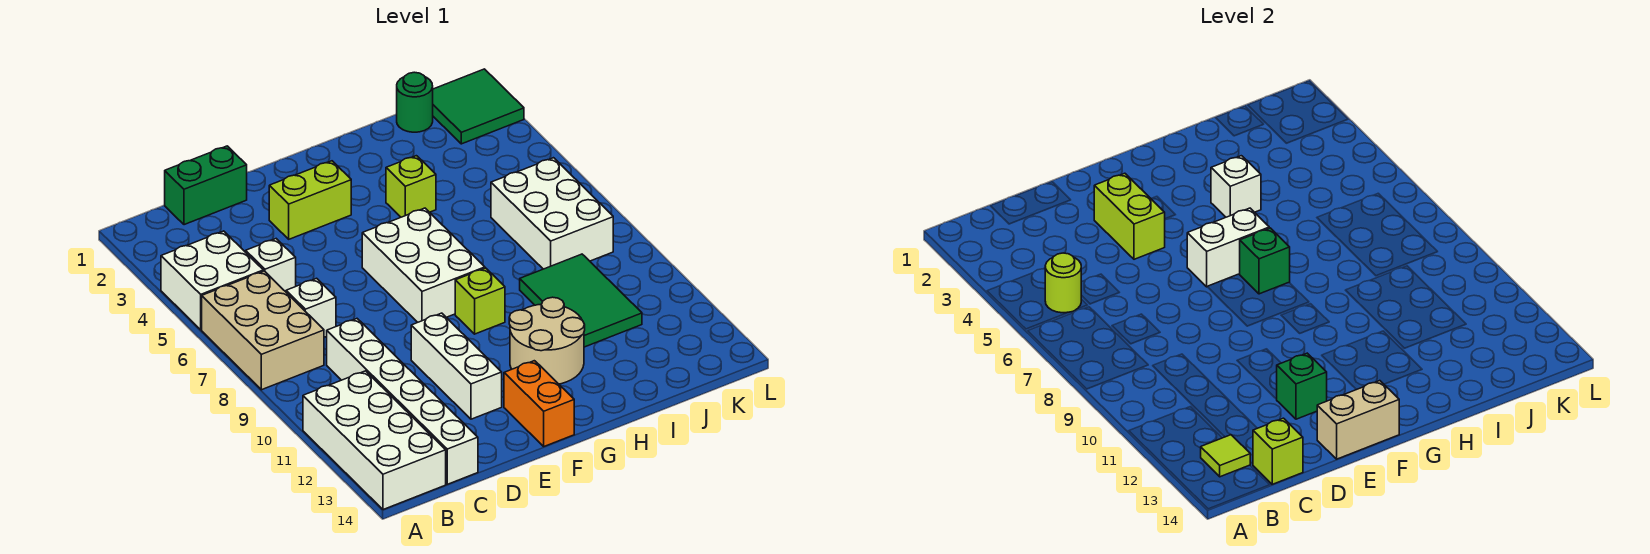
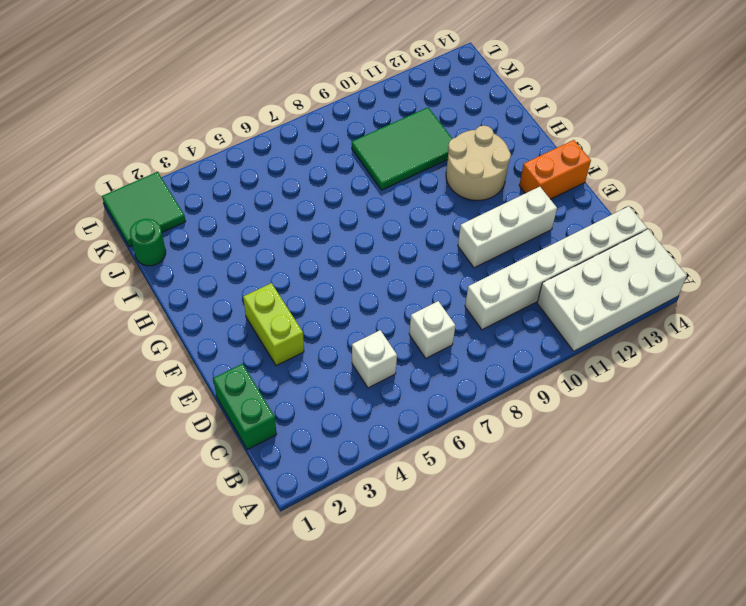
none -> white brick A4:B5 level 1
none -> tan brick A6:B8 level 1
none -> white brick F6:G8 level 1

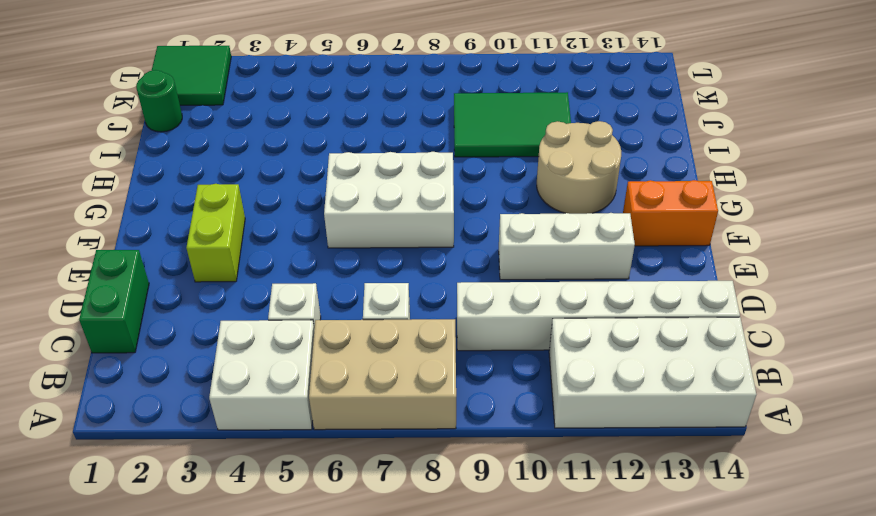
none -> lime brick G9 level 1
none -> lime brick H4 level 1
none -> white brick J6:K8 level 1

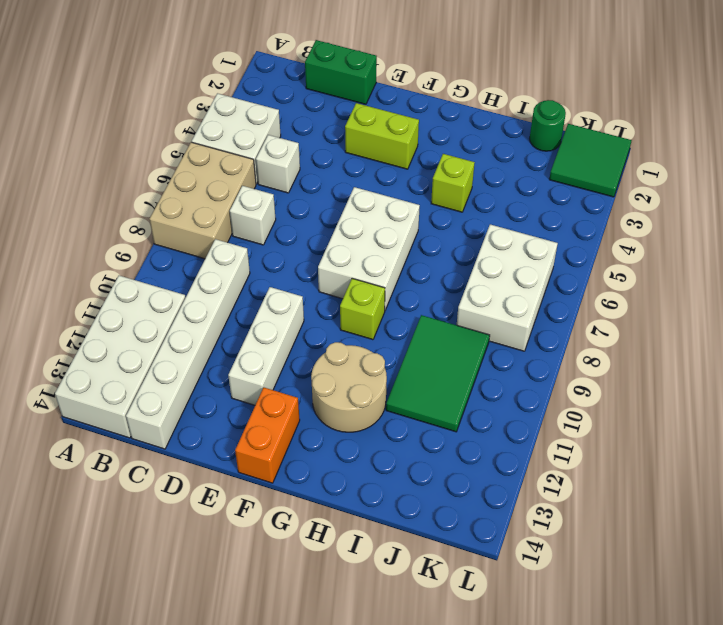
none -> lime round brick B5 level 2
none -> lime tile B13 level 2
none -> lime brick C14 level 2

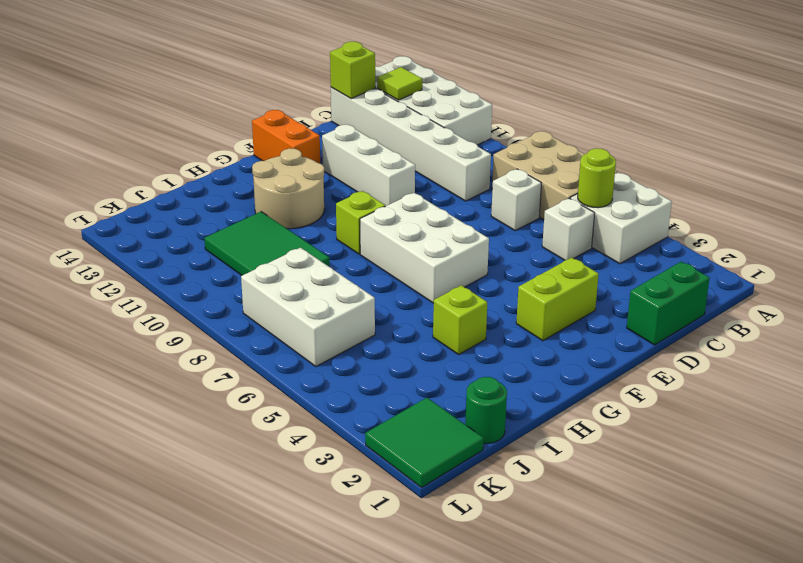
none -> lime brick E3:E4 level 2
none -> green brick E12 level 2
none -> tan brick E14:F14 level 2

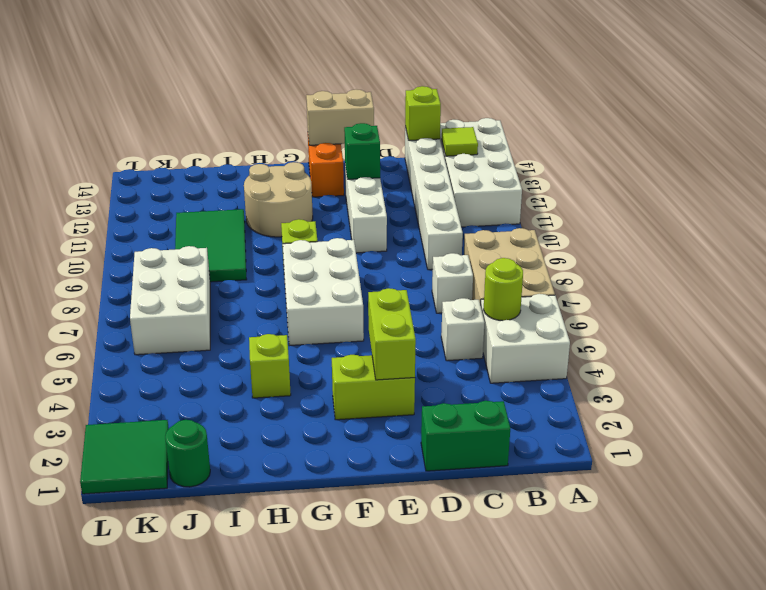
none -> white brick F6:G6 level 2
none -> green brick G7 level 2
none -> white brick H4 level 2

